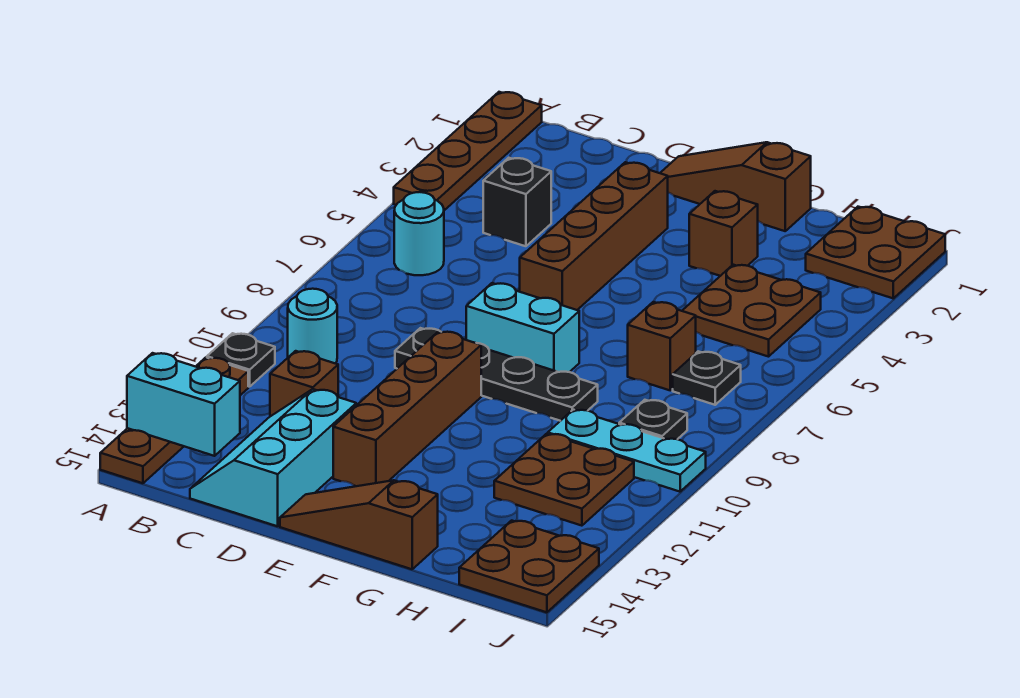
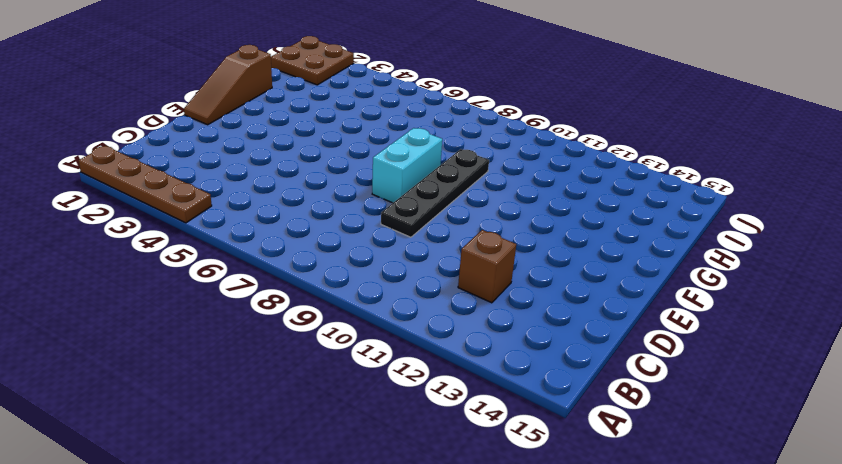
none -> black plate A11 level 1
none -> brown plate A12:A15 level 1
none -> cyan round brick B6 level 1

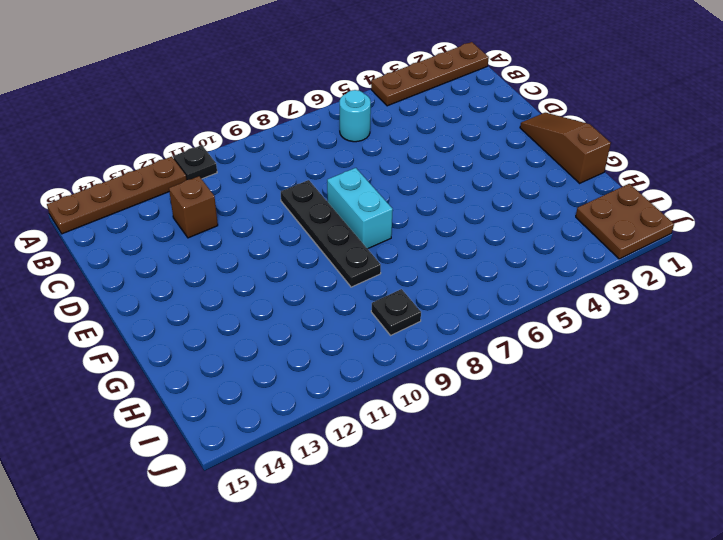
none -> cyan round brick B10 level 1
none -> black brick C4 level 1
none -> cyan slope C13:D15 level 1 top D

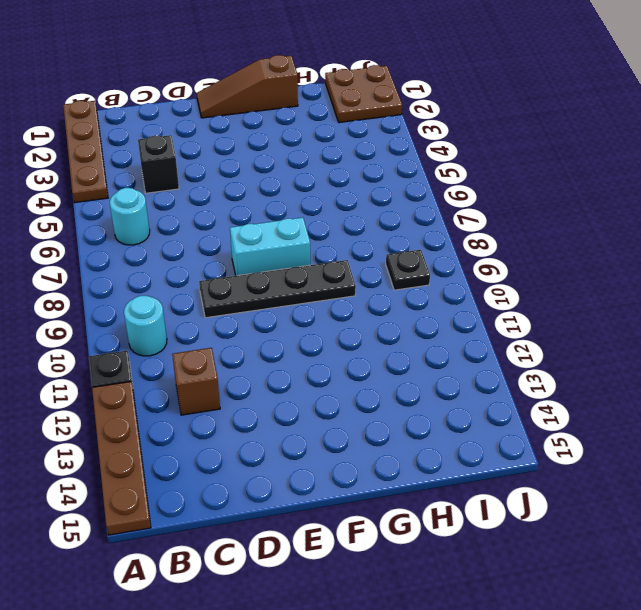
none -> cyan slope C13:D15 level 1 top D
none -> brown brick E3:E6 level 1
none -> brown brick E10:E13 level 1

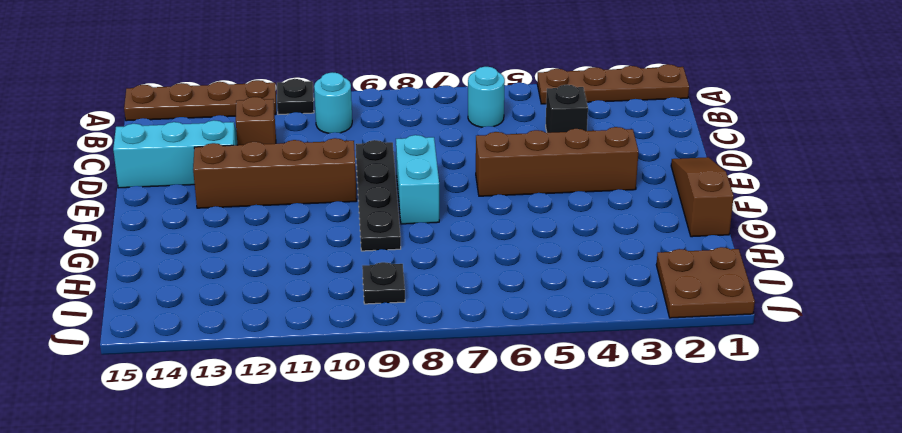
none -> brown slope E15:G15 level 1 top G
none -> brown brick G3 level 1
none -> brown plate H4:I5 level 1

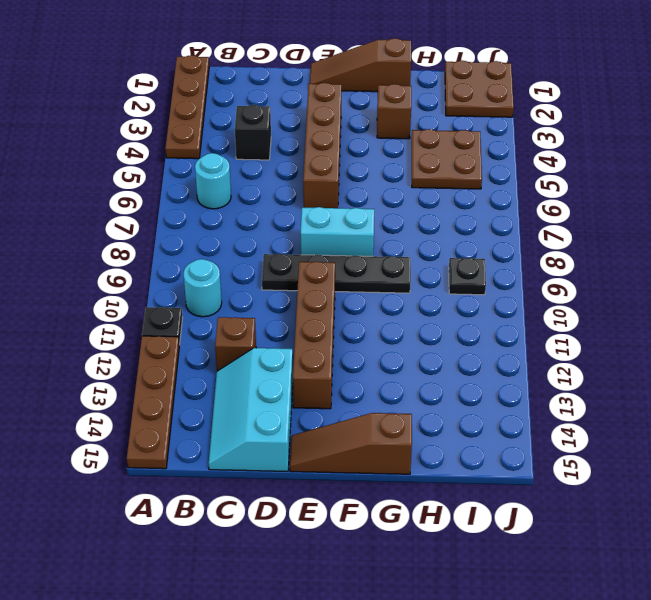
none -> brown brick H7 level 1
none -> cyan plate H10:J10 level 1
none -> brown plate H11:I12 level 1

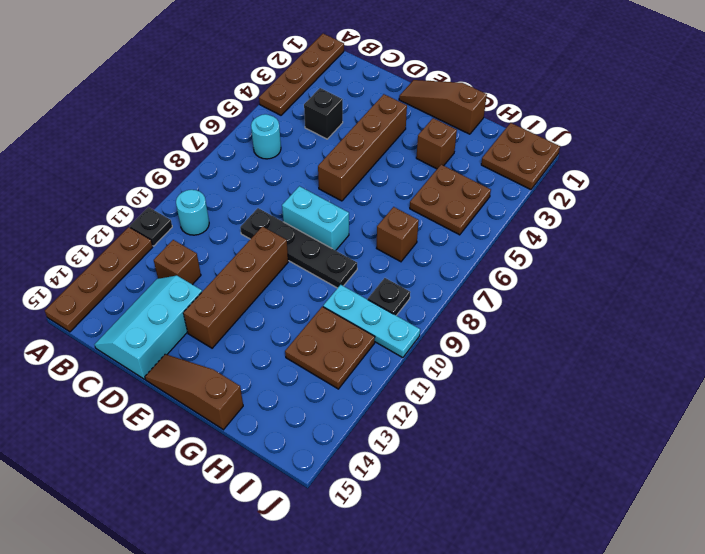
none -> black plate I7 level 1
none -> brown plate I14:J15 level 1
none -> cyan brick A14:B14 level 2

